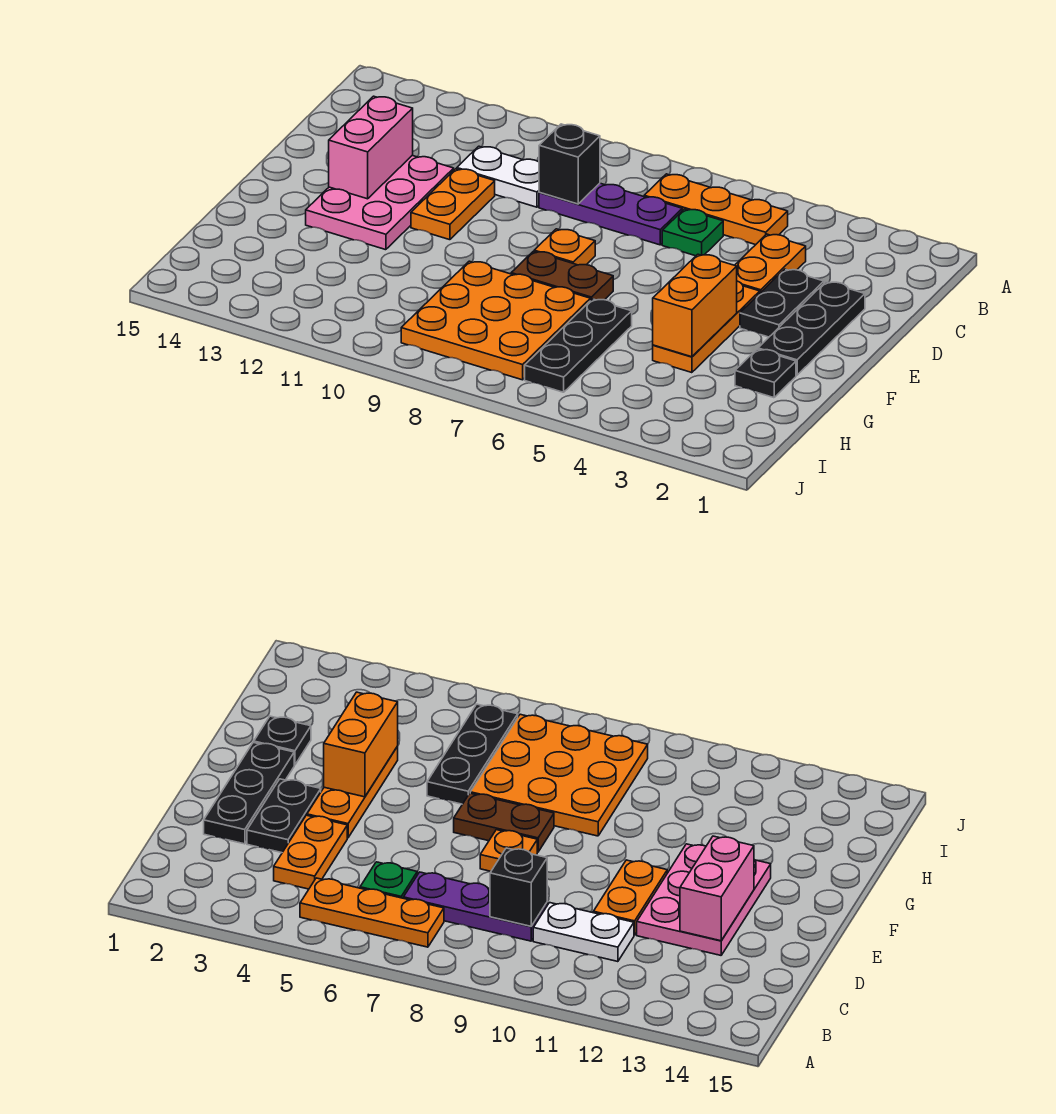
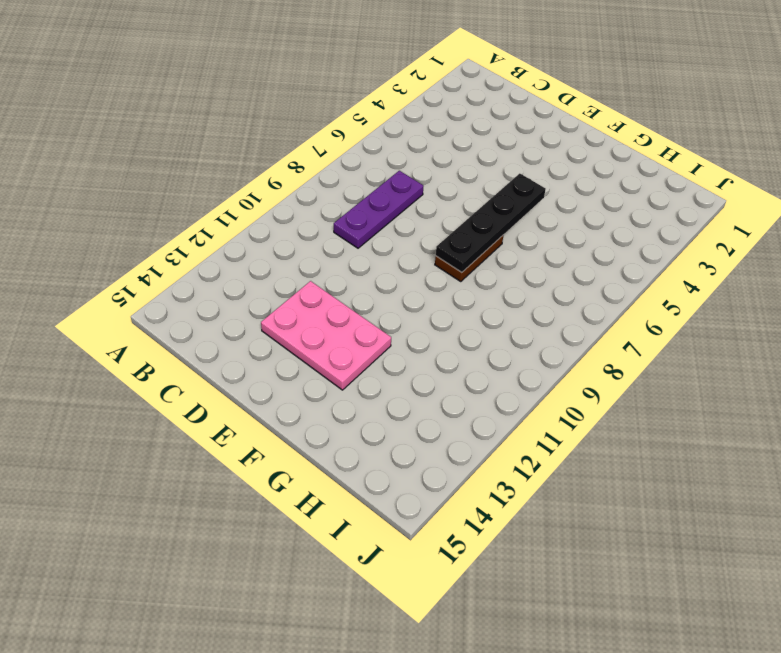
black plate F5:F8 level 2 -> none
none -> orange plate B5:B7 level 1
none -> orange plate C4:D4 level 1
none -> green plate C6 level 1

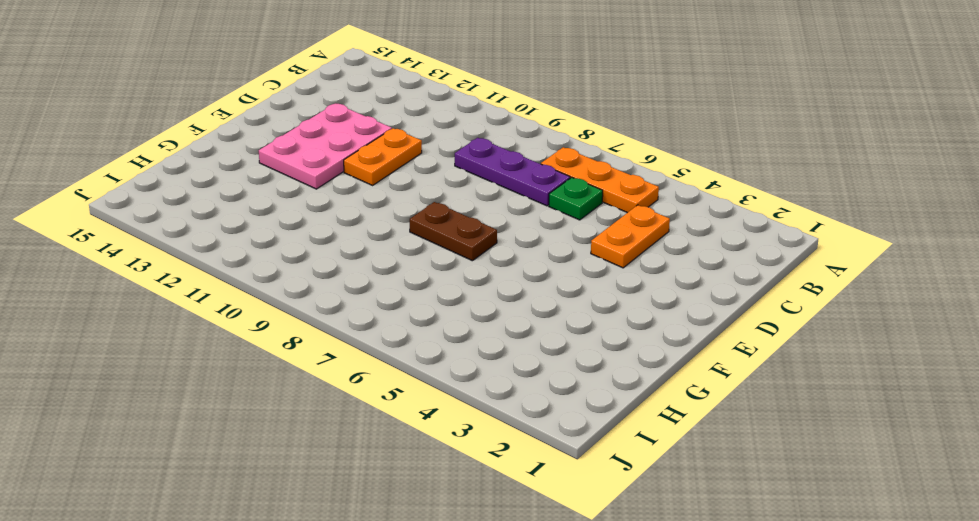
none -> white plate C10:C11 level 1
none -> black plate D2:F2 level 1
none -> black plate D3:E3 level 1

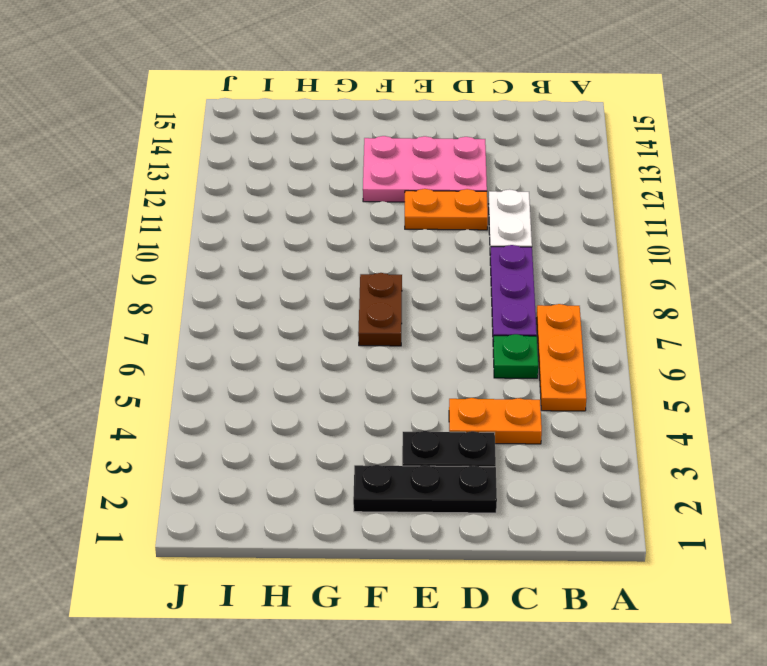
none -> orange plate E4:G4 level 1
none -> orange plate E8 level 1
none -> black plate G2 level 1

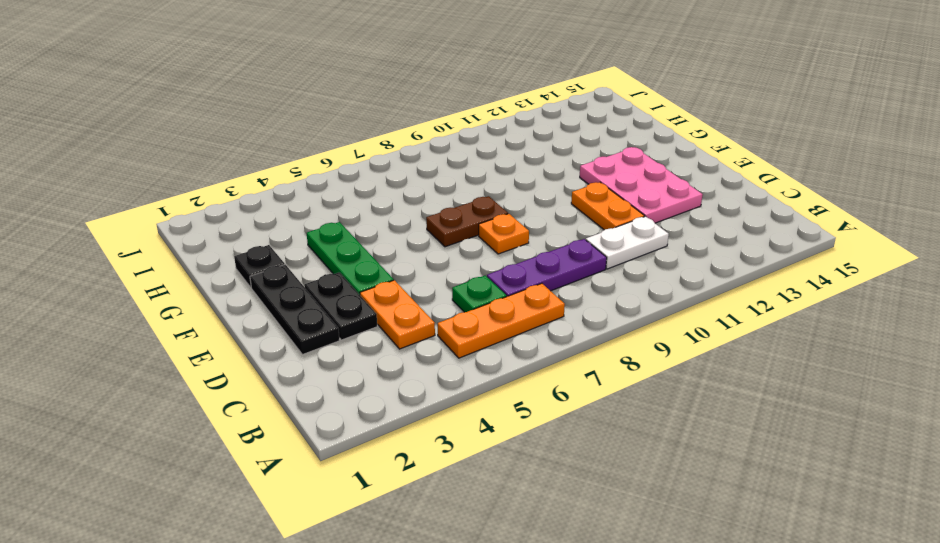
green plate E4:G4 level 1 -> orange plate E4:G4 level 1
none -> black plate G6:I6 level 1
none -> orange plate G7:I9 level 1
none -> black brick C9 level 2

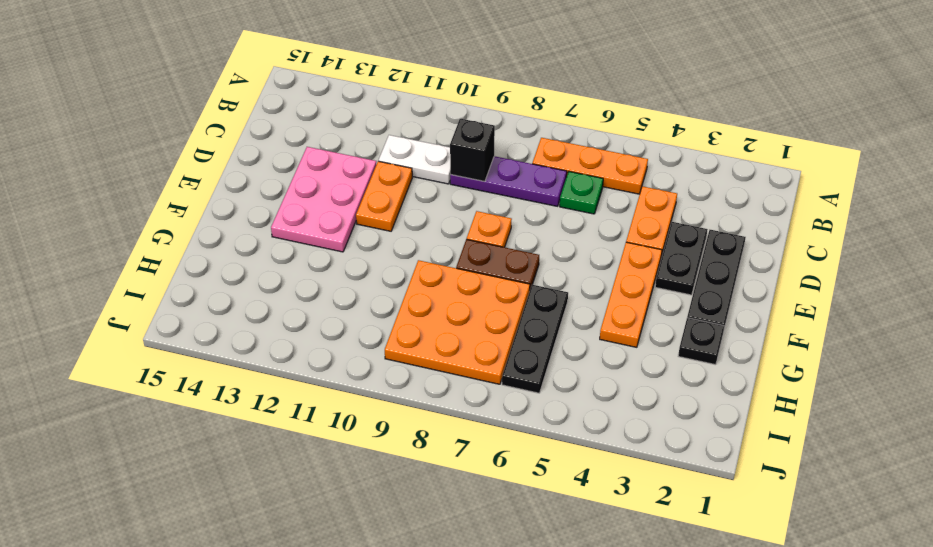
none -> pink brick D13:E13 level 2
none -> orange brick F4:G4 level 2

